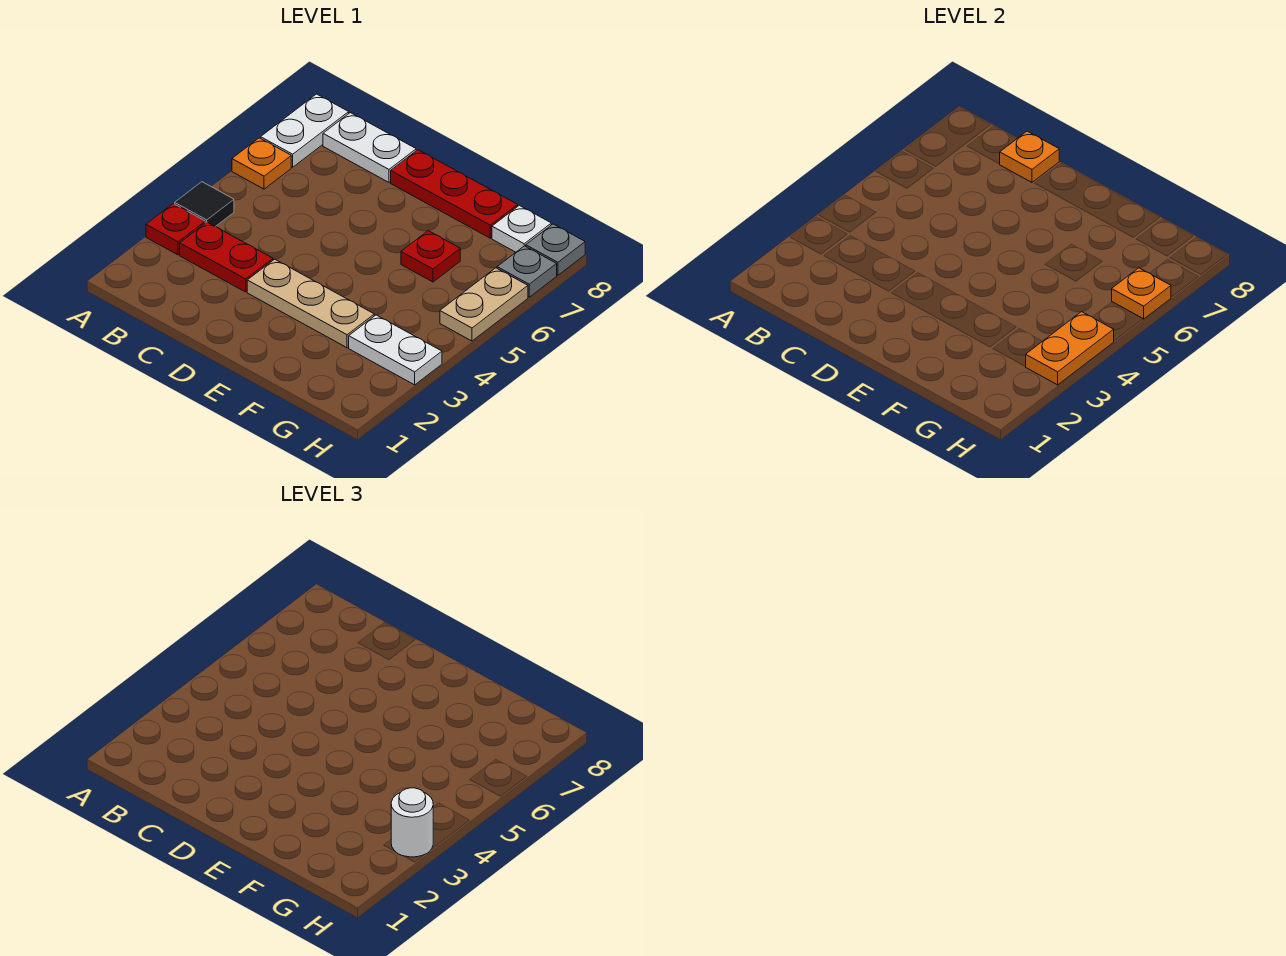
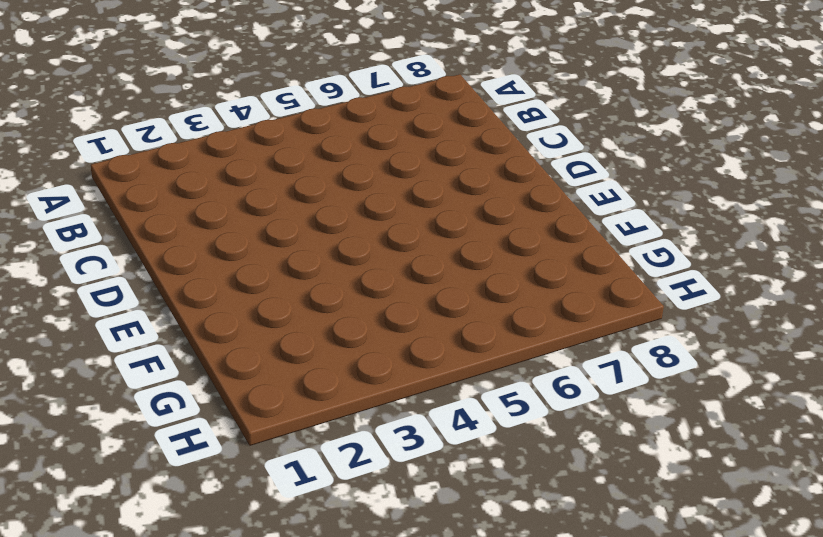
none -> red plate A3 level 1
none -> black tile A4 level 1
none -> orange plate A6 level 1

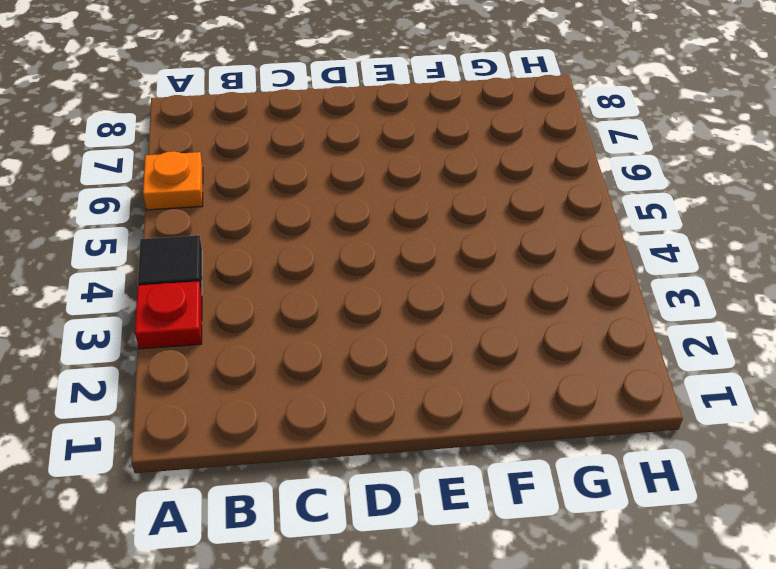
none -> white plate A7:A8 level 1
none -> red plate B3:C3 level 1
none -> white plate B8:C8 level 1

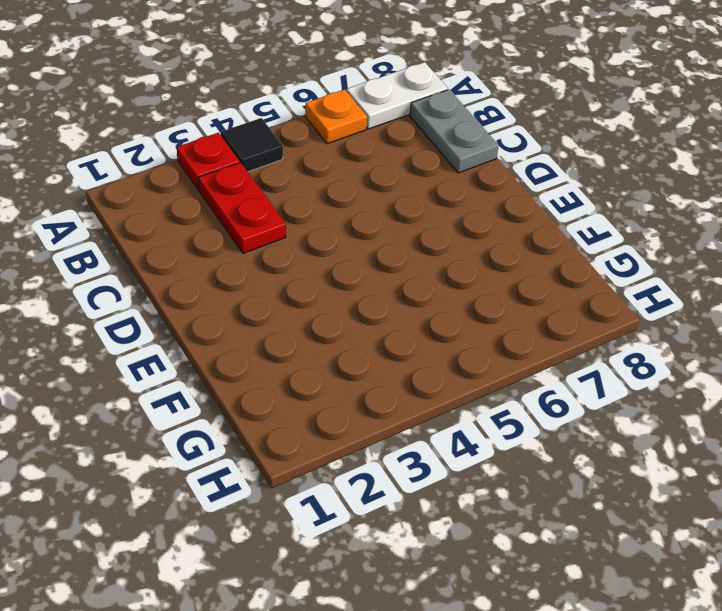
grey plate B8:C8 level 1 -> white plate B8:C8 level 1
none -> tan plate D3:F3 level 1
none -> red plate D8:F8 level 1
none -> red plate F6 level 1

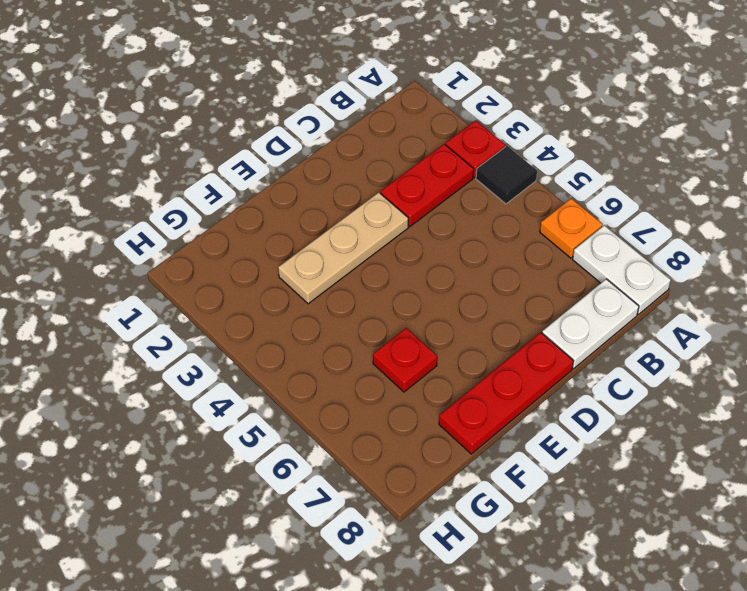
none -> white plate G3:H3 level 1
none -> white plate G8 level 1
none -> tan plate H5:H6 level 1

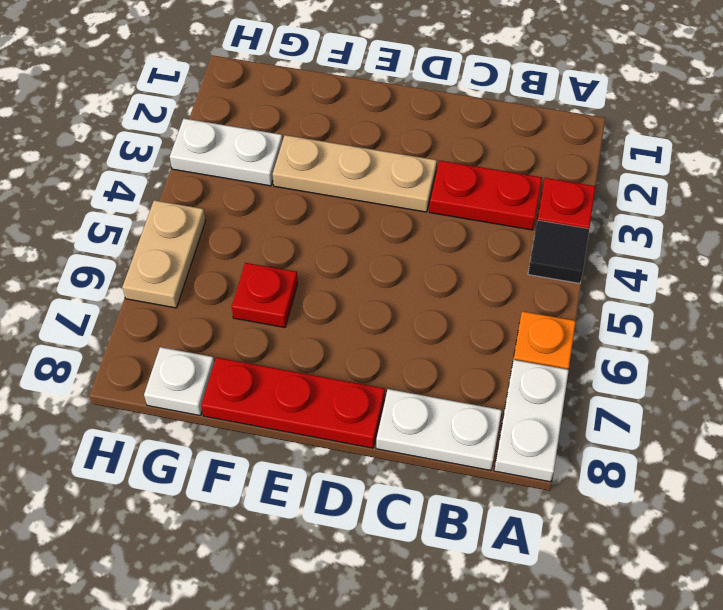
none -> grey plate H7 level 1
none -> grey plate H8 level 1
none -> orange plate C8 level 2

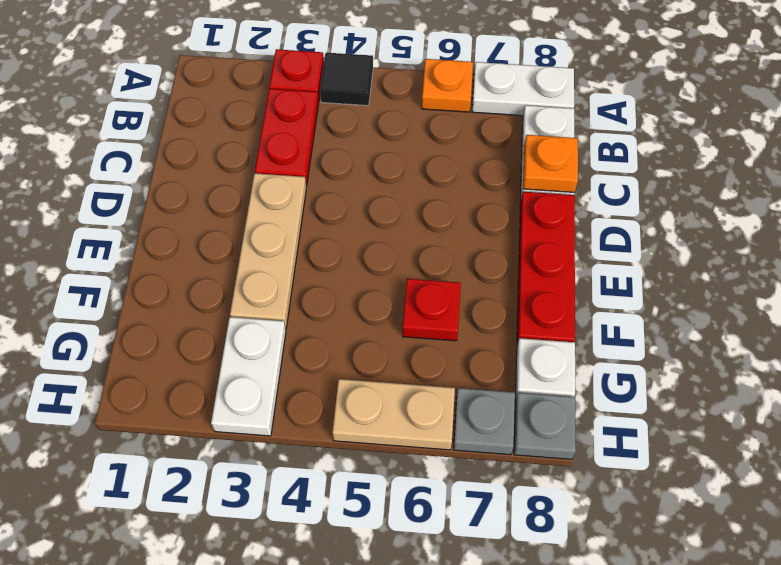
none -> orange plate H3:H4 level 2
none -> orange plate H6 level 2
none -> white round brick H3 level 3

